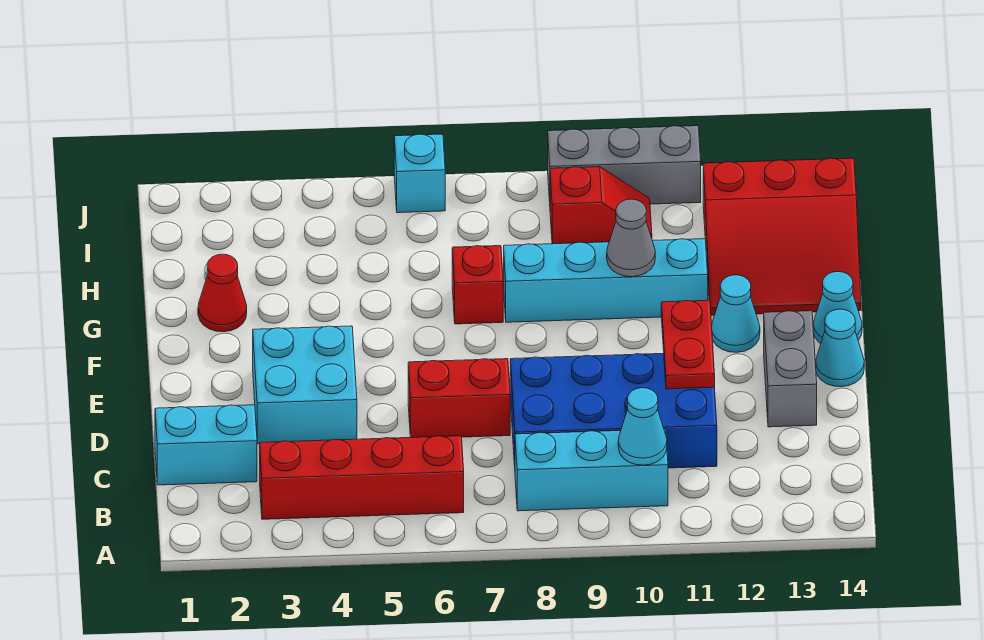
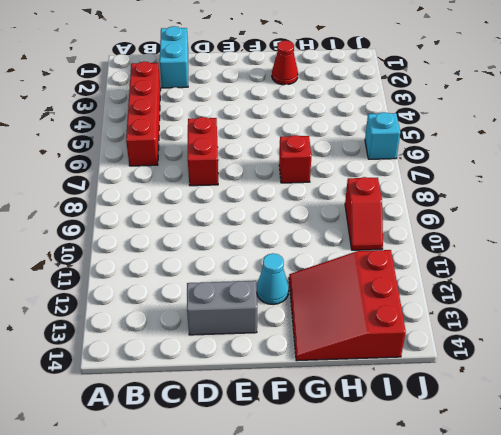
none -> cyan brick B8:B10 level 1
none -> blue brick C8:D11 level 1
none -> cyan brick D3:E4 level 1

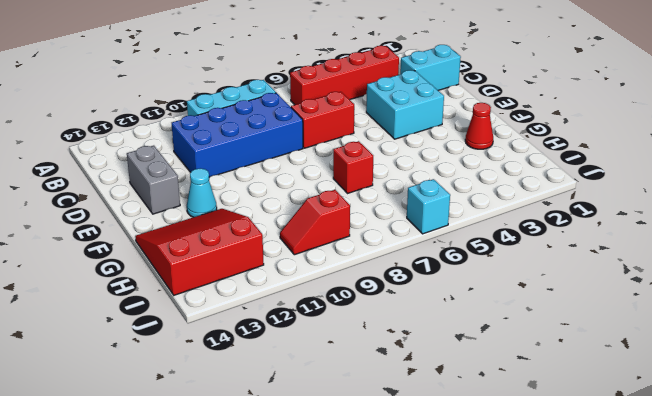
none -> cyan cone E14 level 1
none -> cyan cone F14 level 1
none -> cyan brick G8:G11 level 1

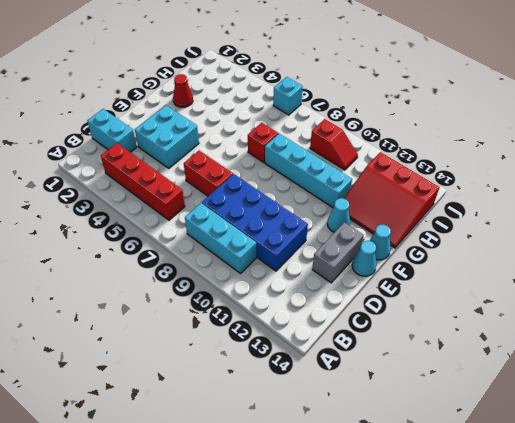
none -> grey brick J9:J11 level 1
none -> cyan cone B10 level 2
none -> red plate D11:E11 level 2

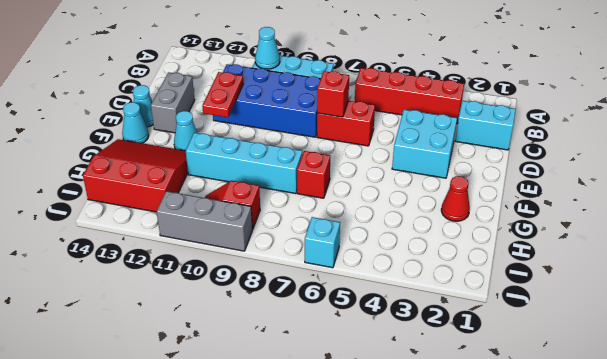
red brick D7 level 2 -> none
none -> grey cone G10 level 2

